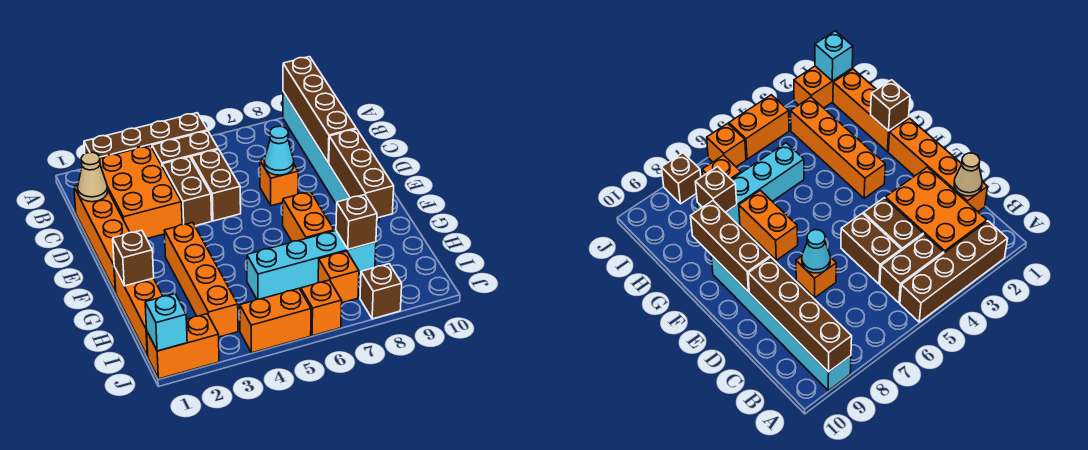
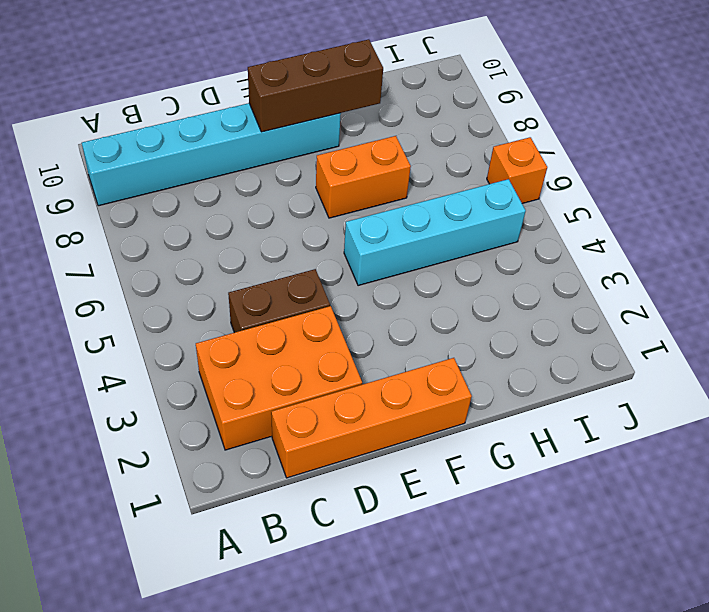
cyan brick F5:I5 level 1 -> cyan brick H5:H8 level 1
none -> brown brick A2:A5 level 1
none -> brown brick B4:B5 level 1
none -> brown brick C5:D5 level 1

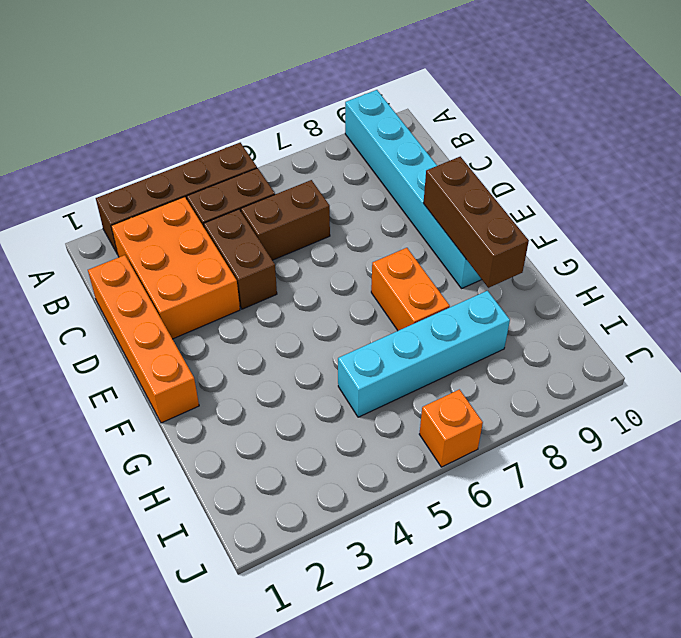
brown brick C5:C6 level 1 -> brown brick C5:D5 level 1
none -> orange brick D7 level 1
none -> orange brick F3:I3 level 1
none -> orange brick G1:I1 level 1

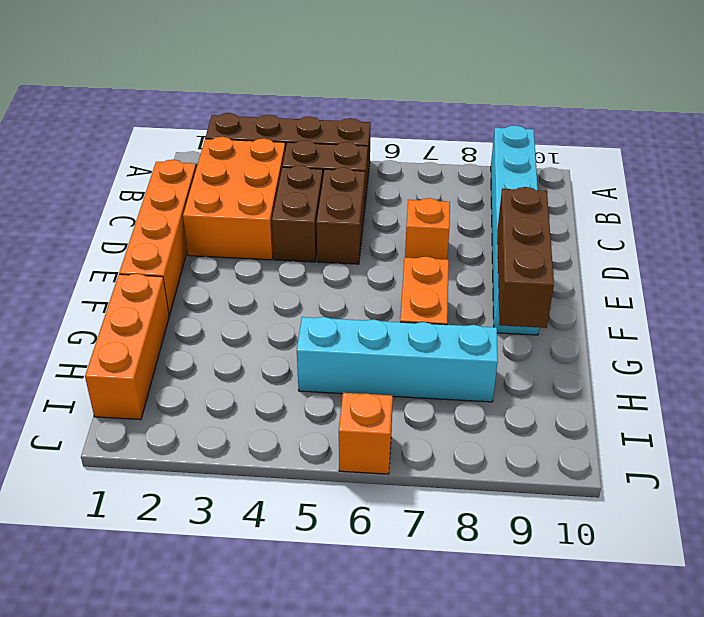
none -> orange brick F3:I3 level 1
none -> orange brick I7 level 1
none -> orange brick J1:J2 level 1

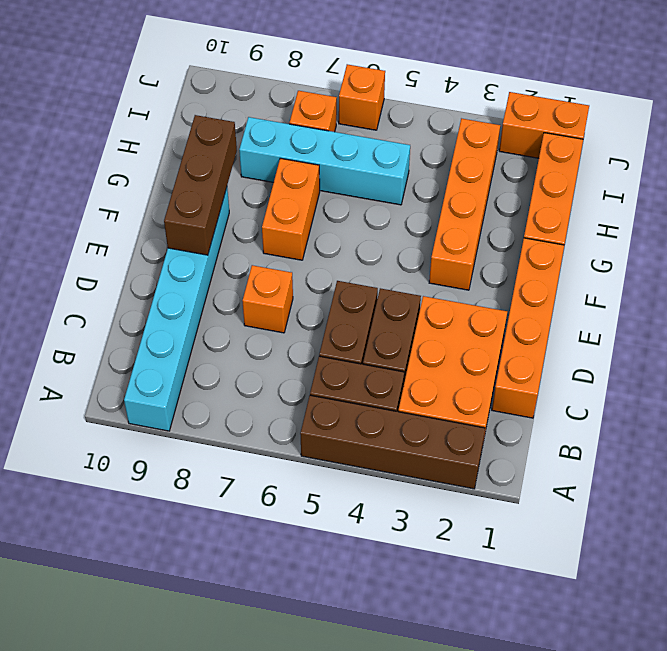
none -> orange brick J4:J5 level 1
none -> brown brick J8 level 1
none -> brown brick A9:D9 level 2

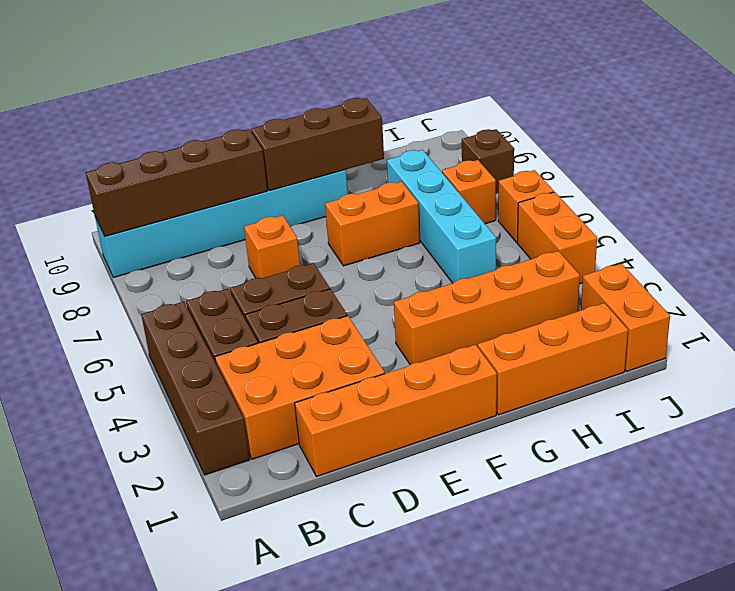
none -> tan cone C1 level 2
none -> cyan cone D7 level 2
none -> brown brick G1 level 2

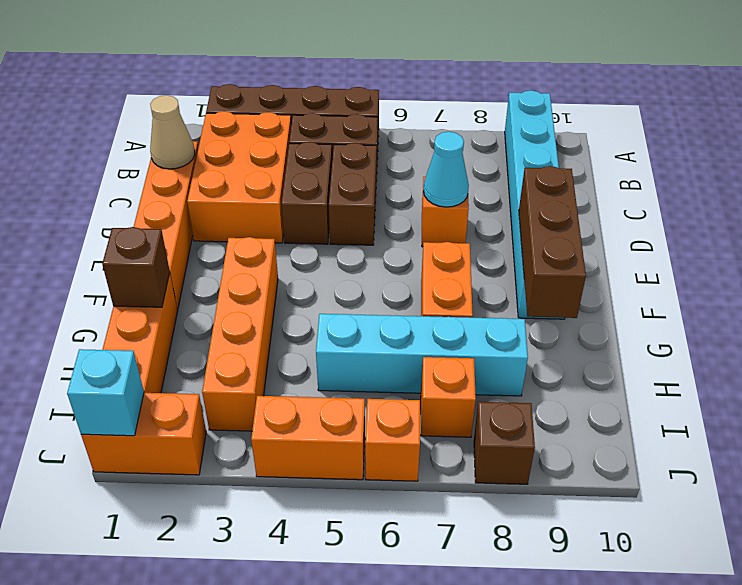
none -> brown brick A9:D9 level 2
none -> brown brick H8 level 2

